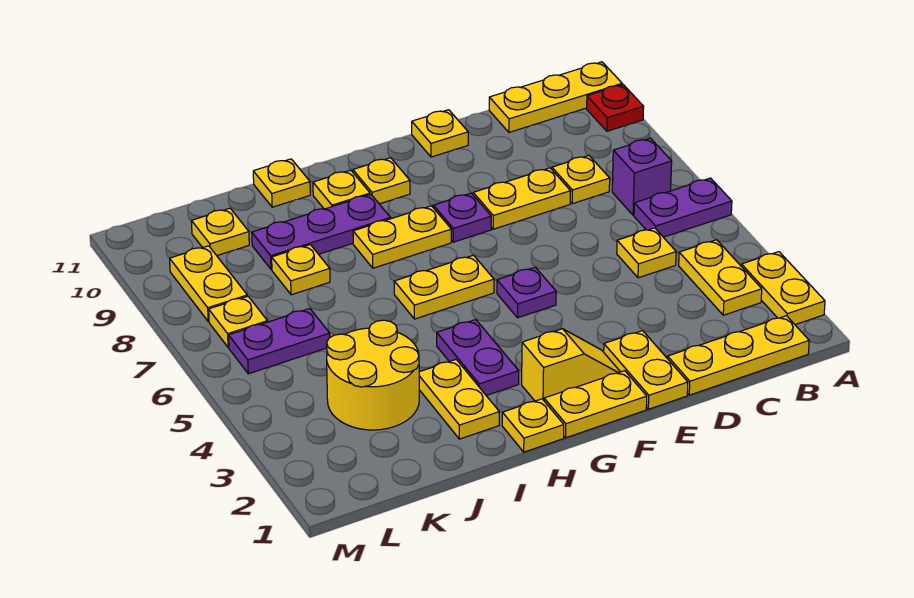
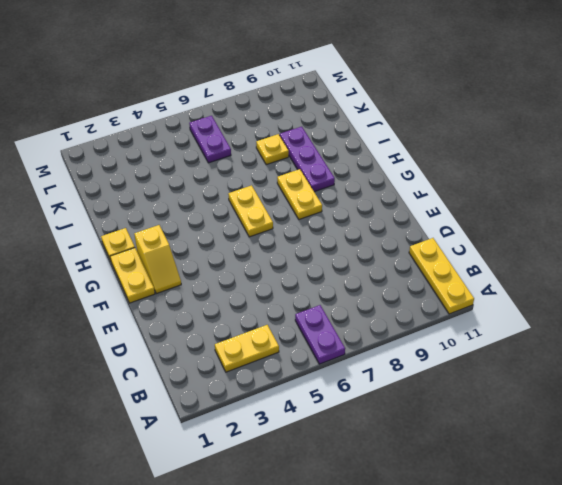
none -> yellow plate A2:A3 level 1
none -> red plate A10 level 1
none -> yellow plate B1:D1 level 1
none -> purple brick B7 level 1

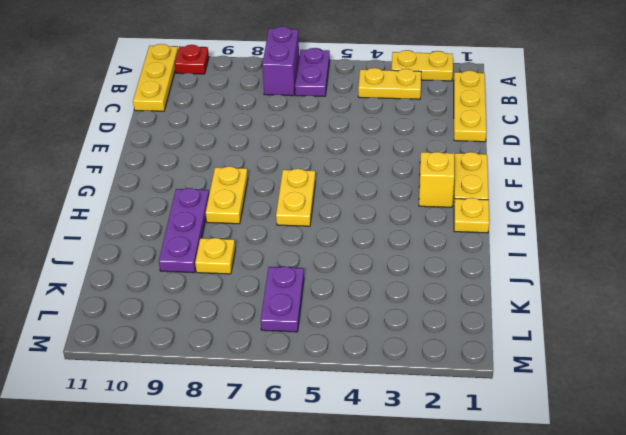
purple brick A7:B7 level 1 -> purple brick B7 level 1
none -> yellow plate C5 level 1
none -> yellow plate C8 level 1
none -> yellow plate D8:E8 level 1
none -> yellow plate E1:E2 level 1

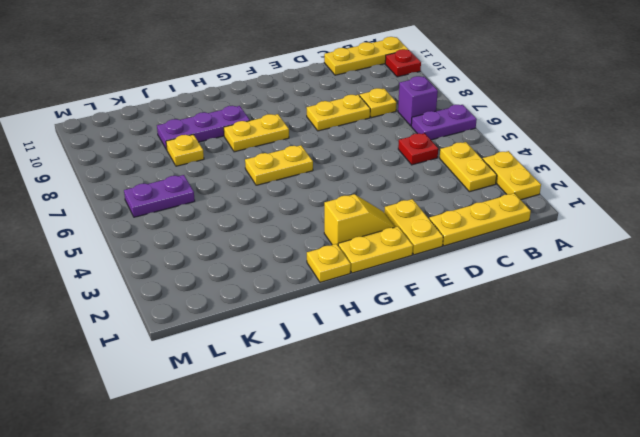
red plate C5 level 1 -> yellow plate C5 level 1
none -> yellow plate E11 level 1
none -> purple plate F5 level 1
none -> purple plate F8 level 1
none -> yellow plate G10 level 1

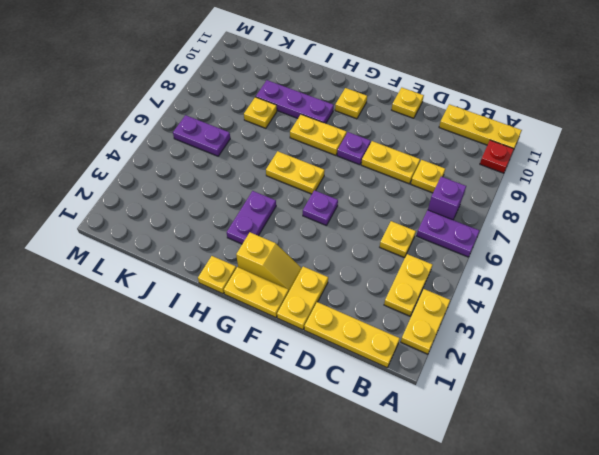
none -> yellow plate H10 level 1
none -> yellow plate I2:I3 level 1
none -> yellow plate I11 level 1
none -> yellow round brick J3:K4 level 1

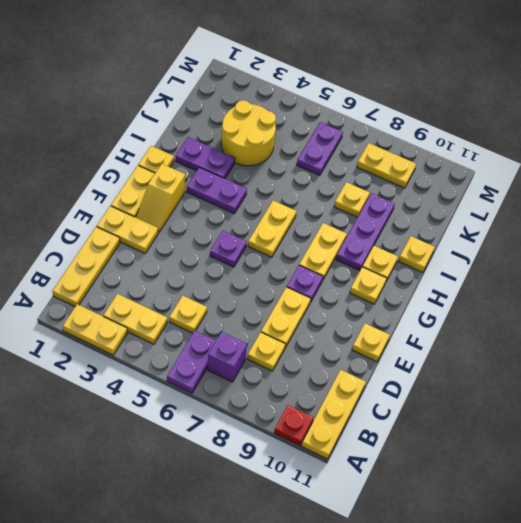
purple plate I2:I3 level 1 -> yellow plate I2:I3 level 1
none -> yellow plate K10 level 1
none -> yellow plate L7 level 1

